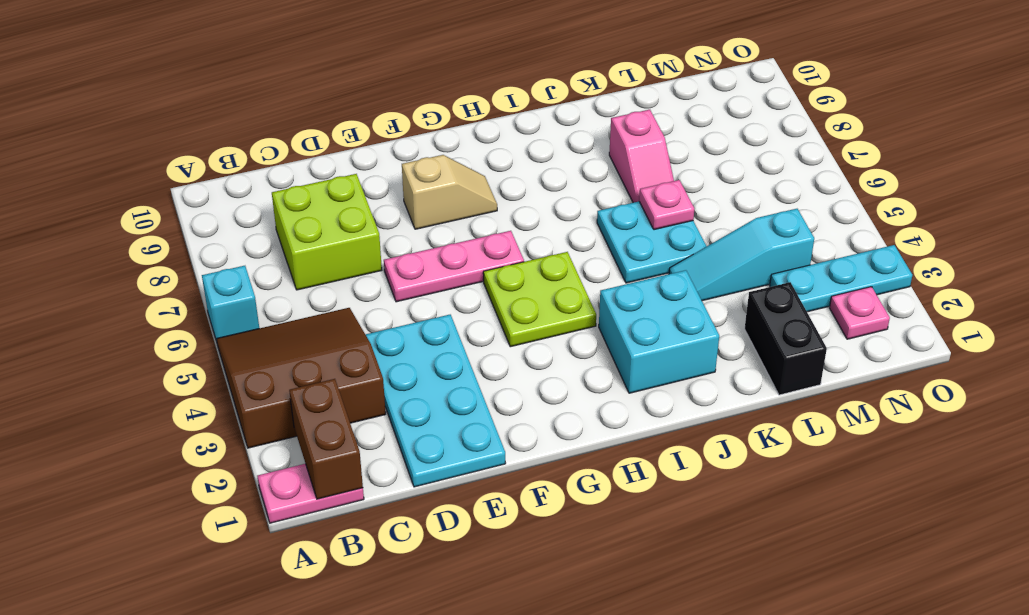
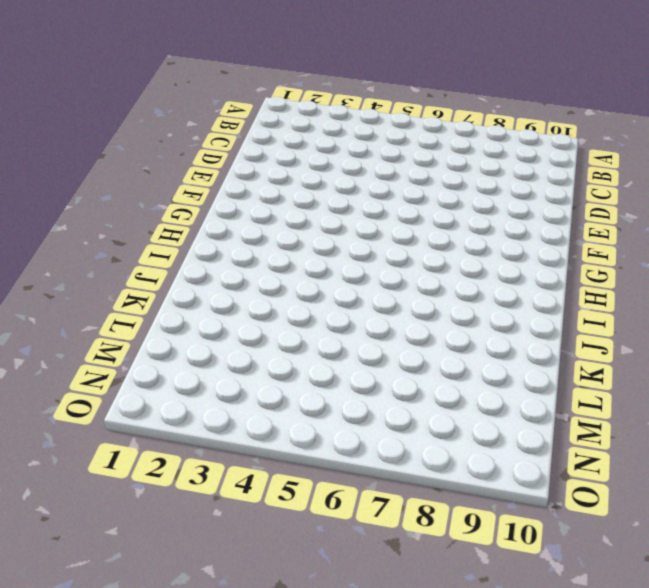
none -> pink plate A1:B1 level 1
none -> brown slope A3:C5 level 1 top 3
none -> cyan brick A6 level 1

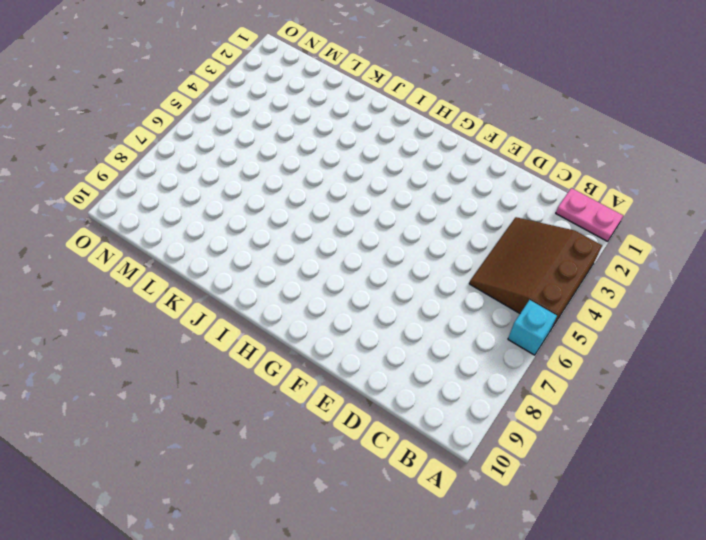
brown slope A3:C5 level 1 top A -> brown slope A3:C5 level 1 top 3
none -> lime brick C7:D8 level 1
none -> cyan plate D1:E4 level 1
none -> pink plate E6:G6 level 1

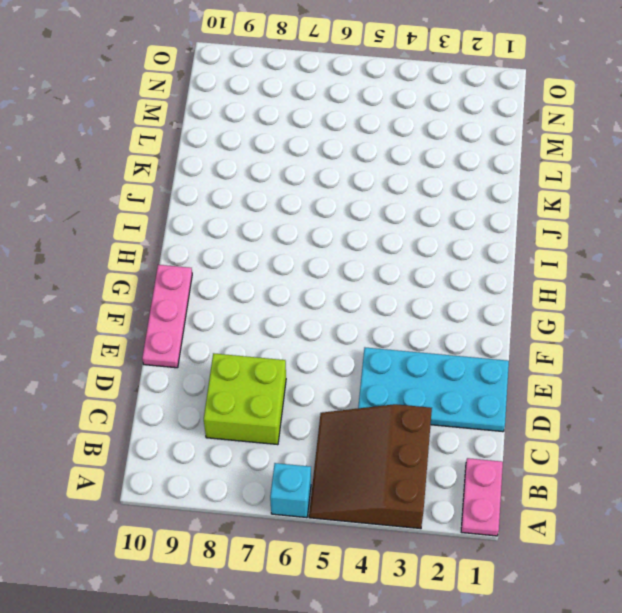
pink plate E10:G10 level 1 -> pink plate E6:G6 level 1
none -> tan slope F8:G8 level 1 top F
none -> lime plate G4:H5 level 1
none -> cyan brick I2:J3 level 1

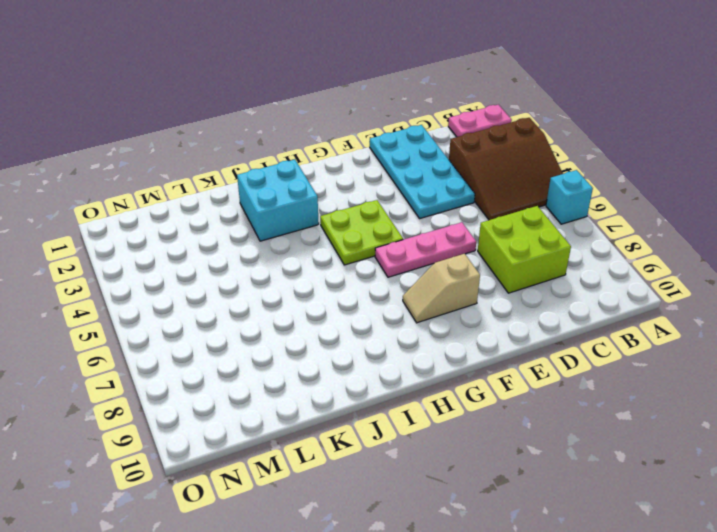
none -> cyan plate J5:K6 level 1
none -> cyan slope K4:M4 level 1 top M
none -> pink slope K7:K8 level 1 top 8

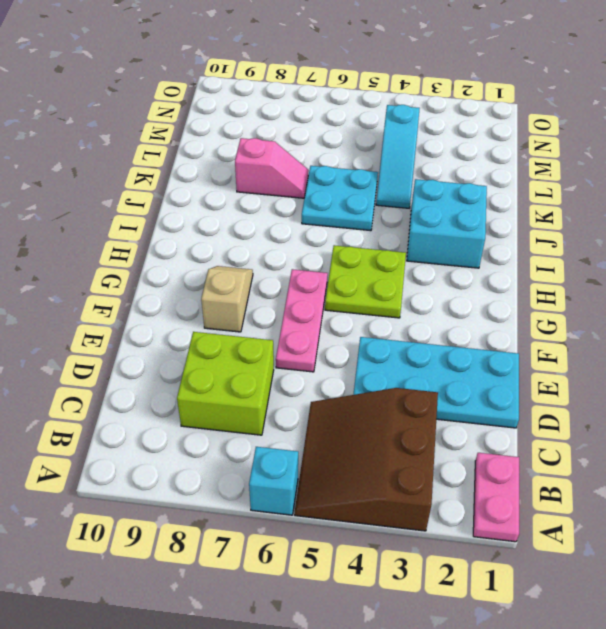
none -> black brick L1:L2 level 1
none -> cyan plate M3:O3 level 1
none -> pink plate N2 level 1

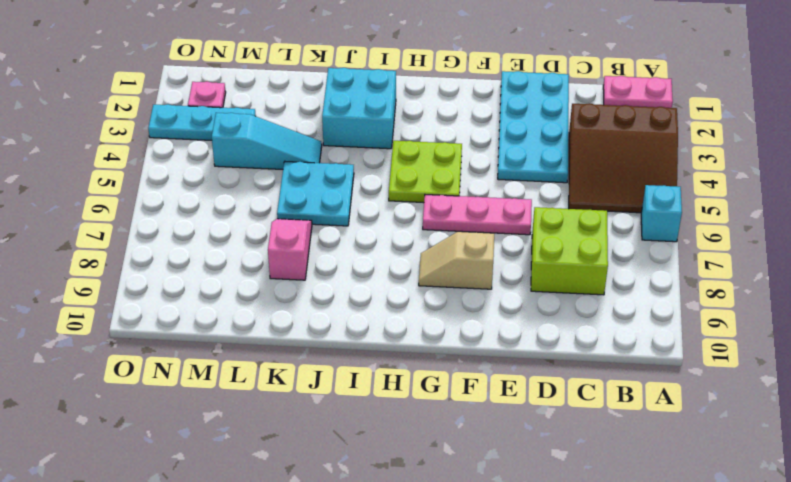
none -> black brick L1:L2 level 1
none -> brown brick B1:B2 level 2
none -> pink plate K6 level 2

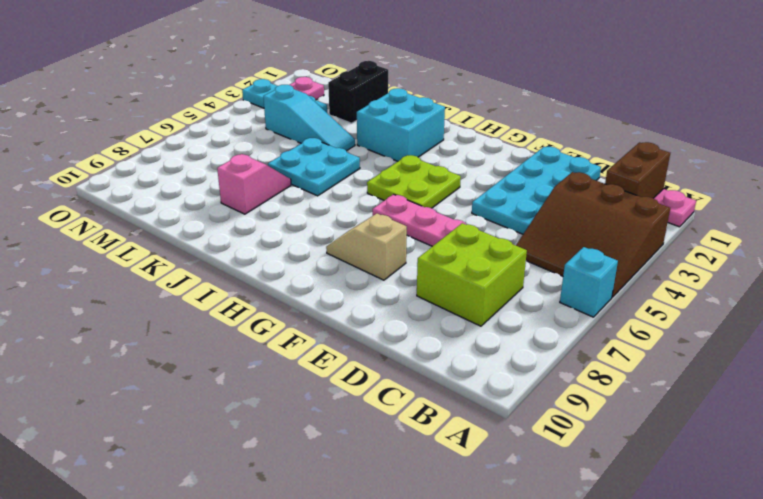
none -> pink plate K6 level 2

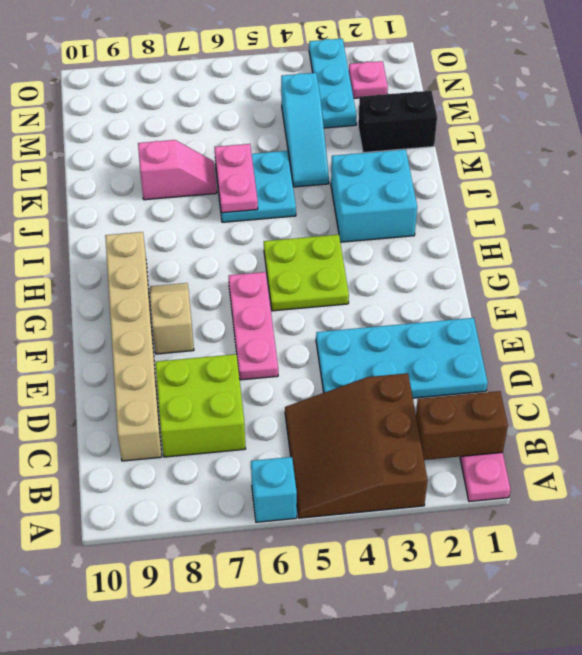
tan brick C9:H9 level 1 -> none
pink plate J6:K6 level 2 -> pink plate K6 level 2

